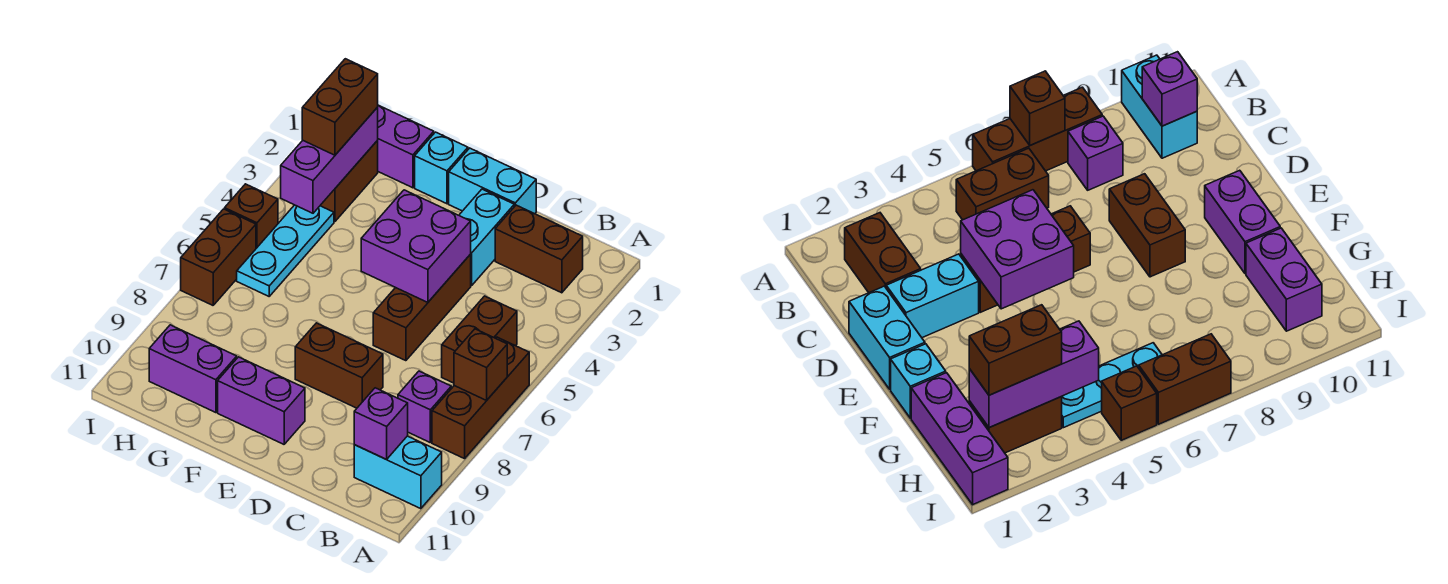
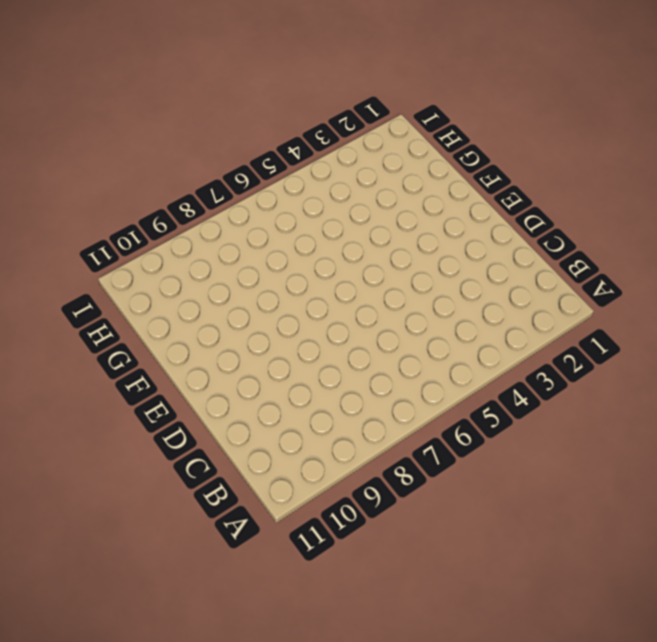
none -> brown brick A6:A8 level 1
none -> cyan brick A10:B10 level 1
none -> brown brick B2:C2 level 1

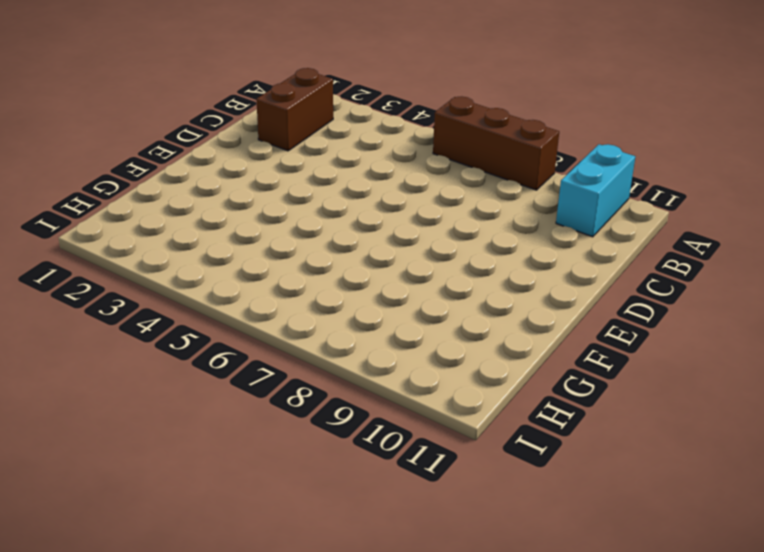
none -> brown brick B5:B6 level 1
none -> purple brick B8 level 1
none -> cyan brick D1:E1 level 1

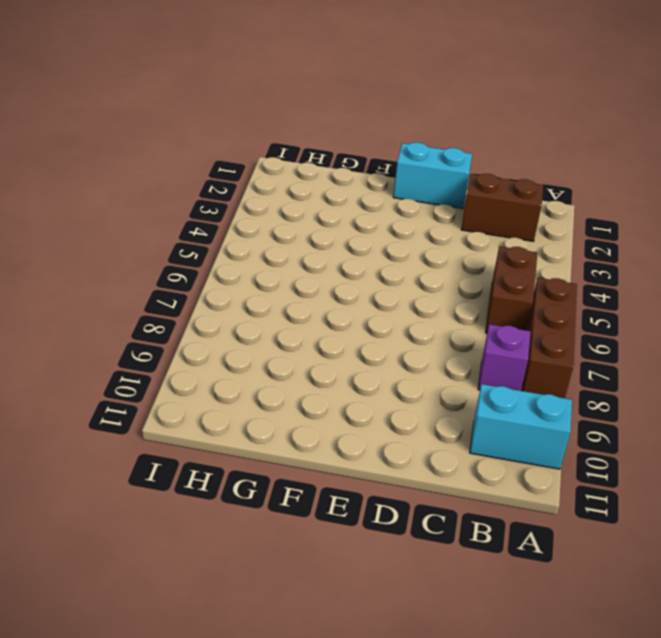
none -> cyan brick D2:D3 level 1
none -> brown brick D4:D6 level 1
none -> brown brick D8:E8 level 1

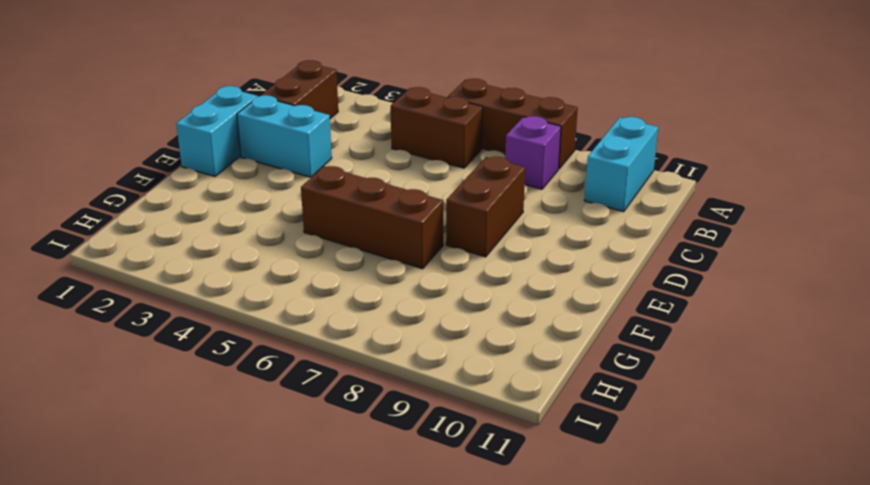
brown brick F5:F7 level 1 -> brown brick D4:D6 level 1
none -> purple brick E10:F10 level 1
none -> cyan brick F1 level 1
none -> purple brick G1:I1 level 1

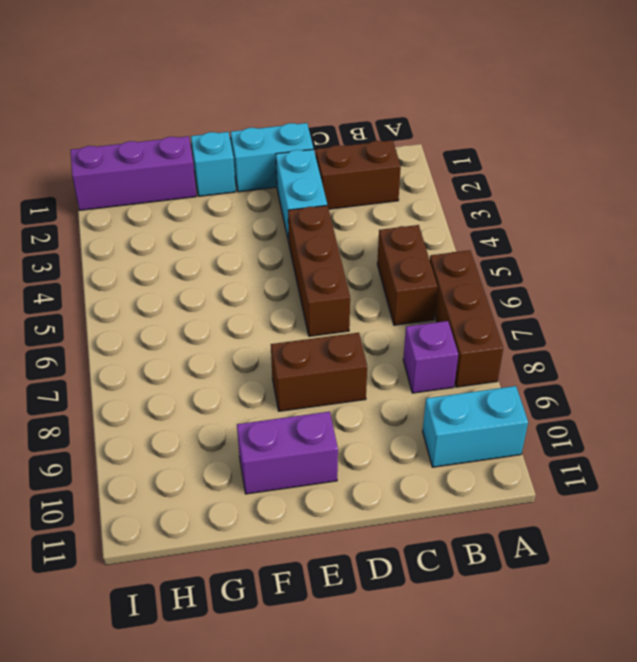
none -> purple brick G10:H10 level 1
none -> brown brick H2:H3 level 1
none -> cyan plate H4:H6 level 1

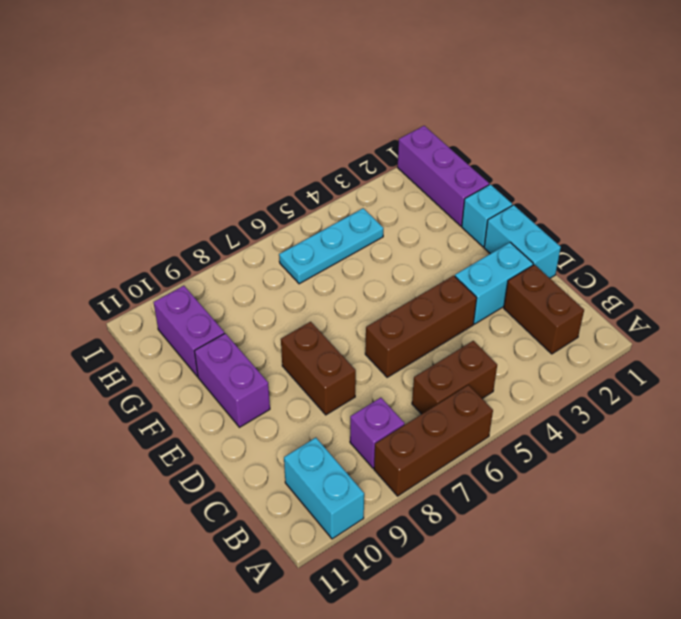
none -> brown brick H2:H3 level 1
none -> brown brick I5 level 1
none -> brown brick I6:I7 level 1

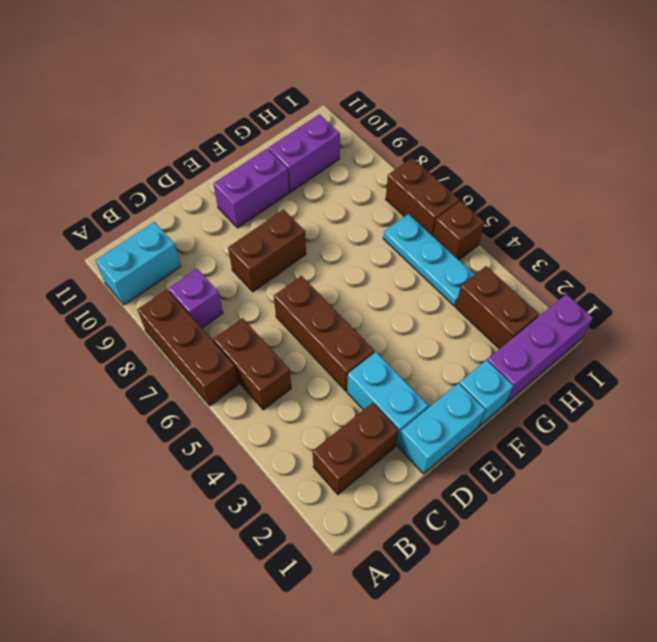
none -> brown brick A7 level 2
none -> purple brick B10 level 2
none -> purple brick D4:E5 level 2

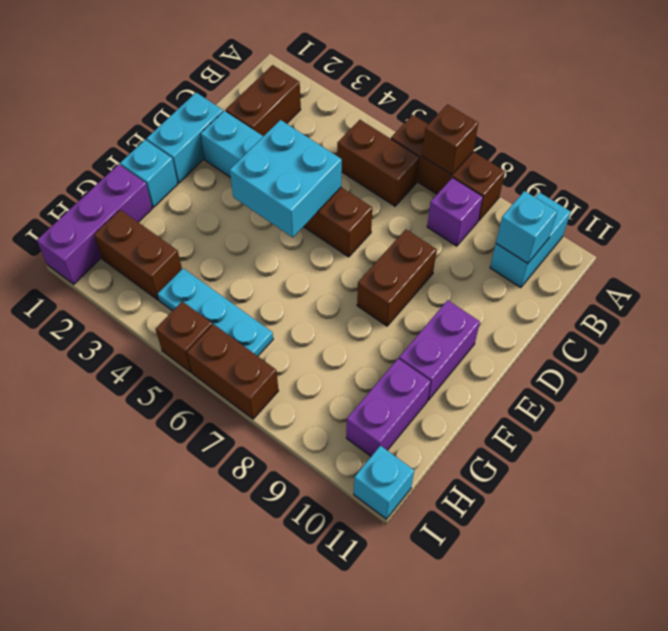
cyan brick B10 level 2 -> purple brick B10 level 2
cyan brick D4:E5 level 2 -> purple brick D4:E5 level 2
cyan brick I11 level 1 -> none
none -> purple brick H2:H4 level 2
none -> brown brick H2:H3 level 3

